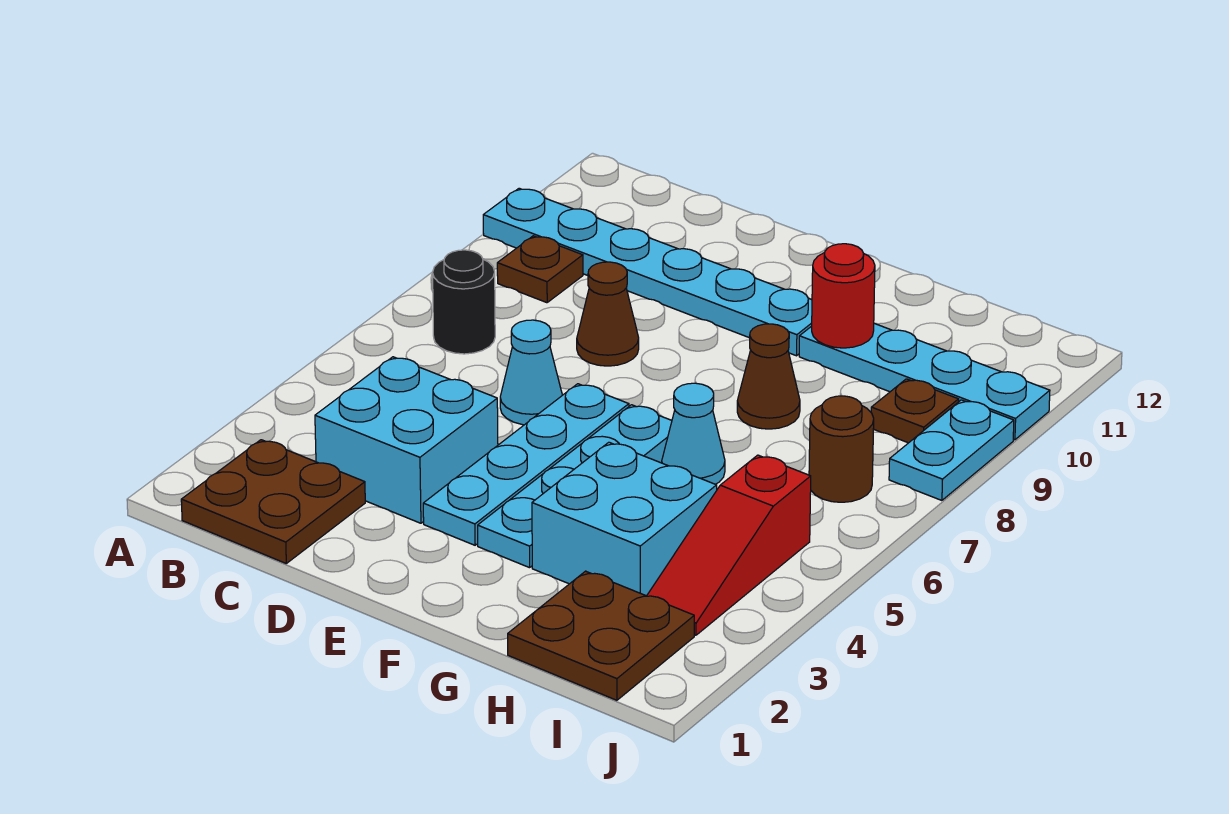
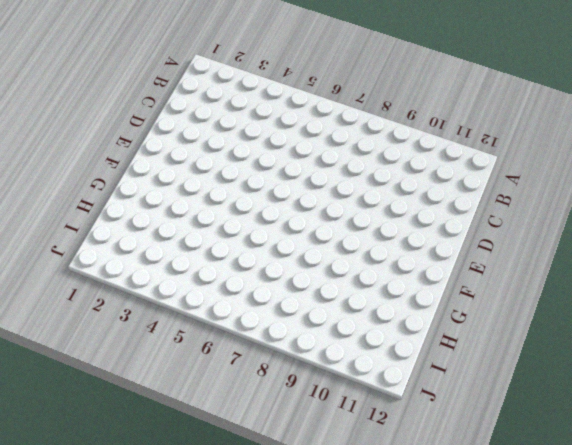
none -> cyan plate A10:F10 level 1
none -> brown plate B1:C2 level 1
none -> black round brick B7 level 1

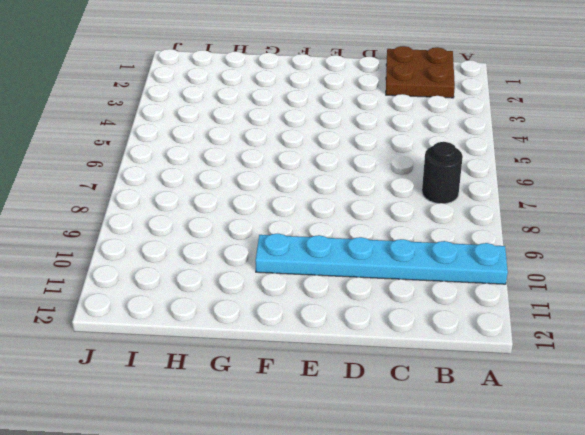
none -> brown plate B9 level 1
none -> cyan brick C3:D4 level 1
none -> cyan cone D6 level 1

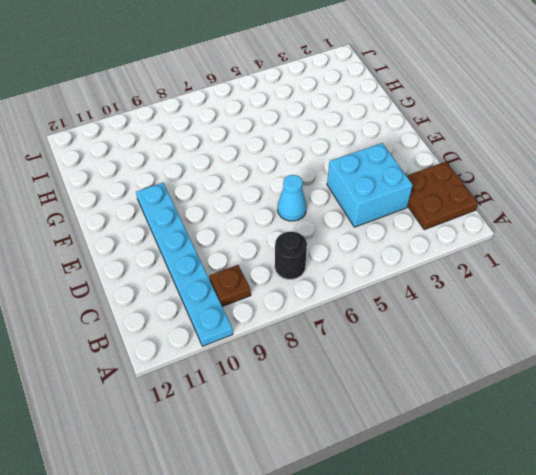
none -> brown cone D8 level 1
none -> cyan plate E3:E6 level 1
none -> cyan plate F3:F6 level 1

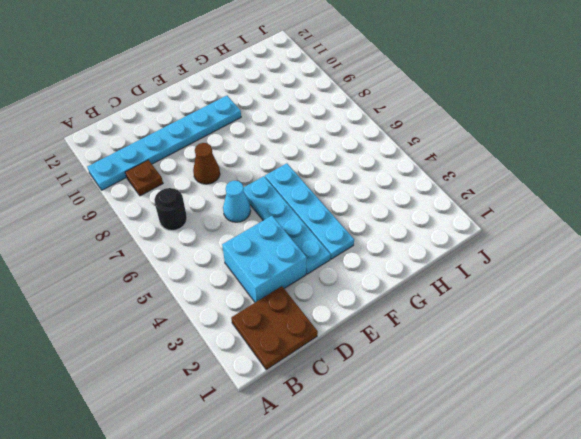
none -> cyan brick G3:H4 level 1
none -> cyan cone G6 level 1
none -> brown cone G8 level 1

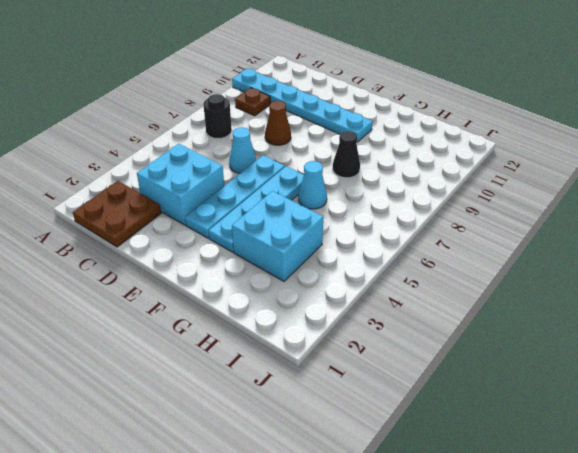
black cone G8 level 1 -> brown cone G8 level 1
none -> cyan plate G10:J10 level 1
none -> brown plate H1:I2 level 1
none -> red slope I3:I5 level 1 top 5

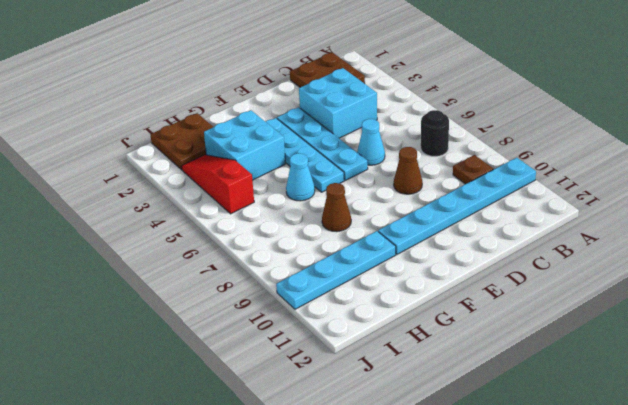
none -> brown round brick I7 level 1
none -> brown plate I9 level 1
none -> cyan plate J8:J9 level 1

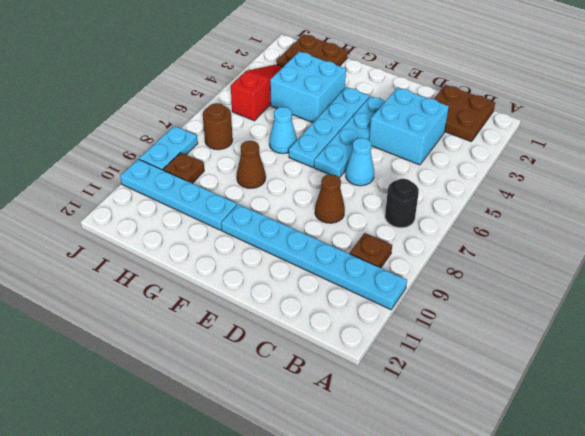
none -> red round brick G10 level 2

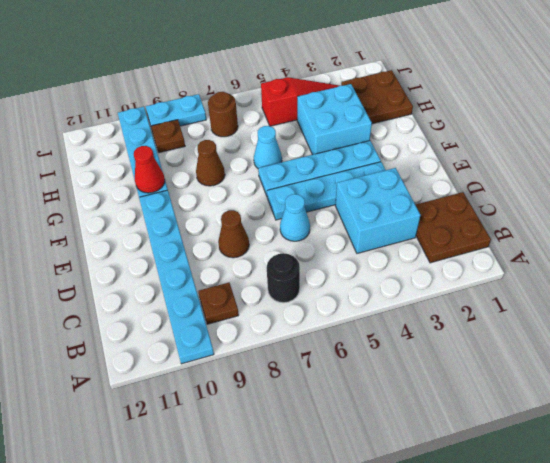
red cone G10 level 2 -> red round brick G10 level 2

